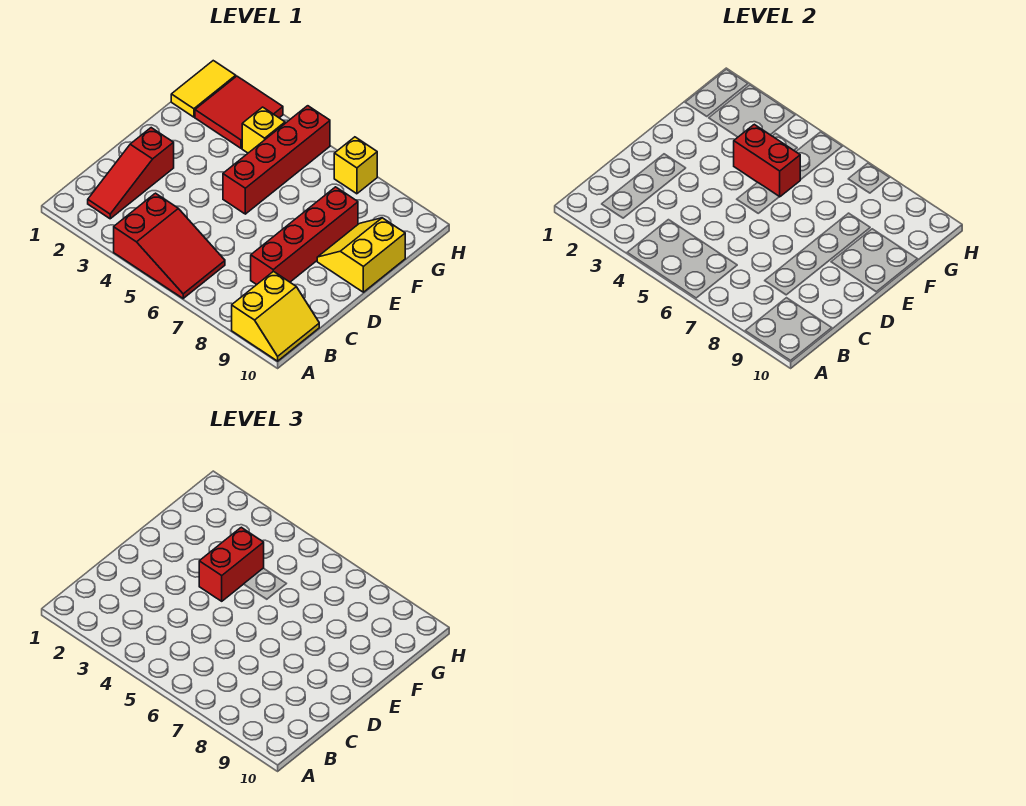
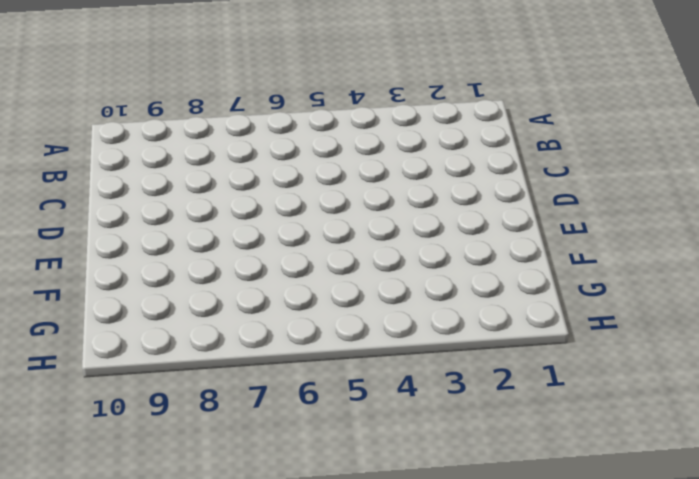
none -> red slope A4:B6 level 1 top 4
none -> yellow slope A9:B10 level 1 top 9
none -> red slope B2:D2 level 1 top D

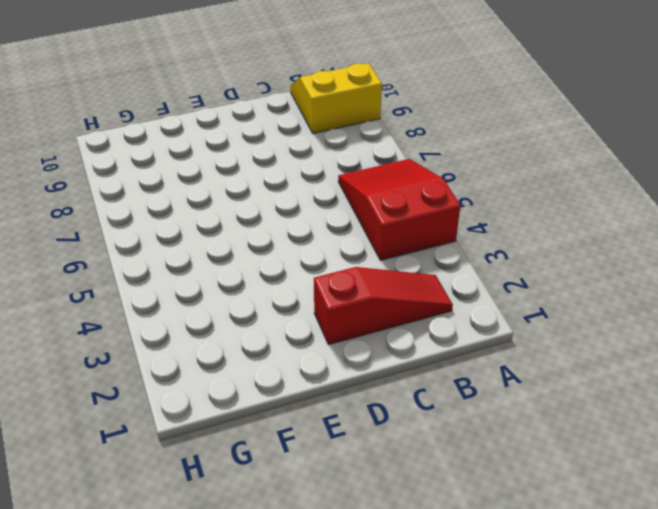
none -> red brick C8:F8 level 1
none -> red brick E5:H5 level 1
none -> yellow slope E9:F10 level 1 top 10

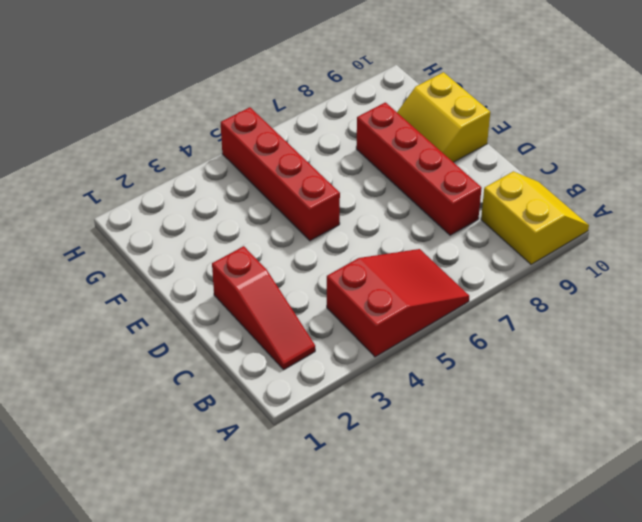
none -> yellow tile G1:H1 level 1
none -> red tile G2:H3 level 1
none -> yellow brick G4 level 1

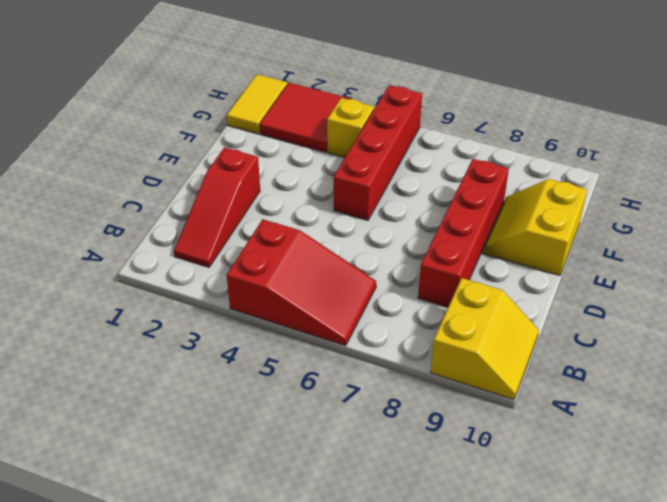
none -> yellow brick H7 level 1
none -> red brick F4:F5 level 2
none -> red brick E4:F4 level 3

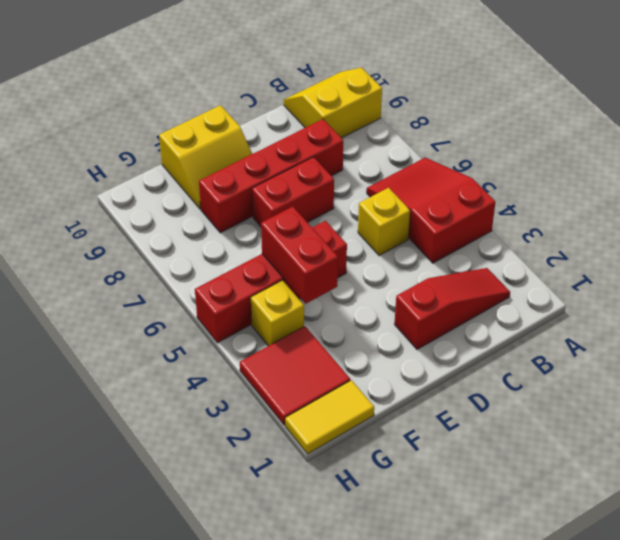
yellow brick C5 level 1 -> yellow brick H7 level 1
red brick D7:E7 level 1 -> red brick E4:F4 level 3

